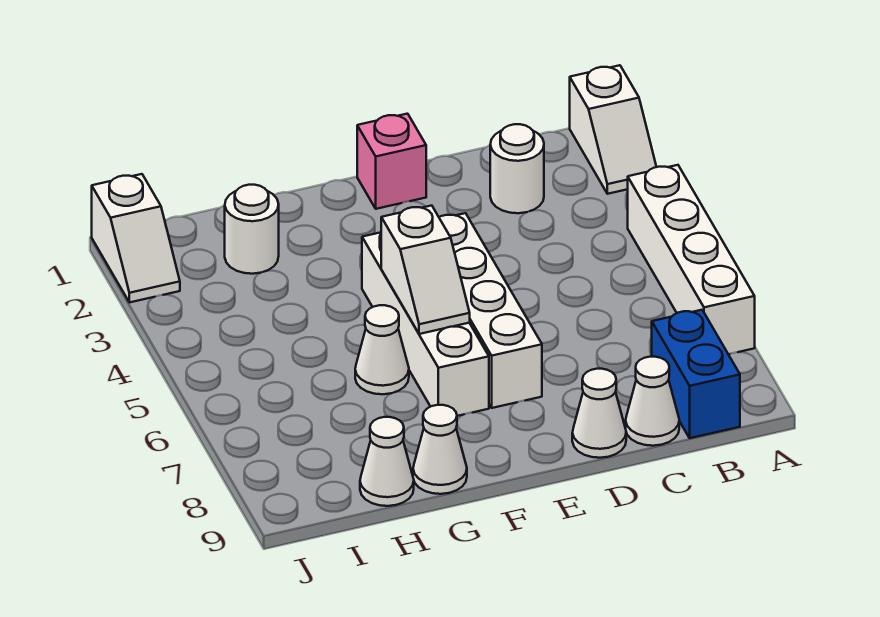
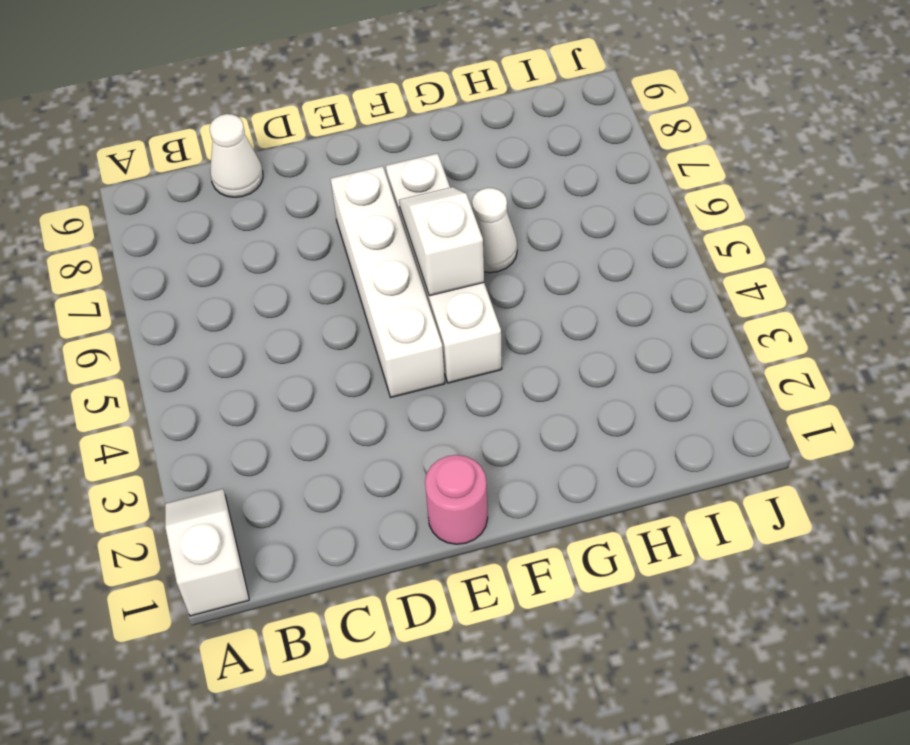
pink round brick E1 level 1 -> pink brick E1 level 1
none -> white brick A4:A7 level 1
none -> blue brick B8:B9 level 1
none -> white round brick C2 level 1

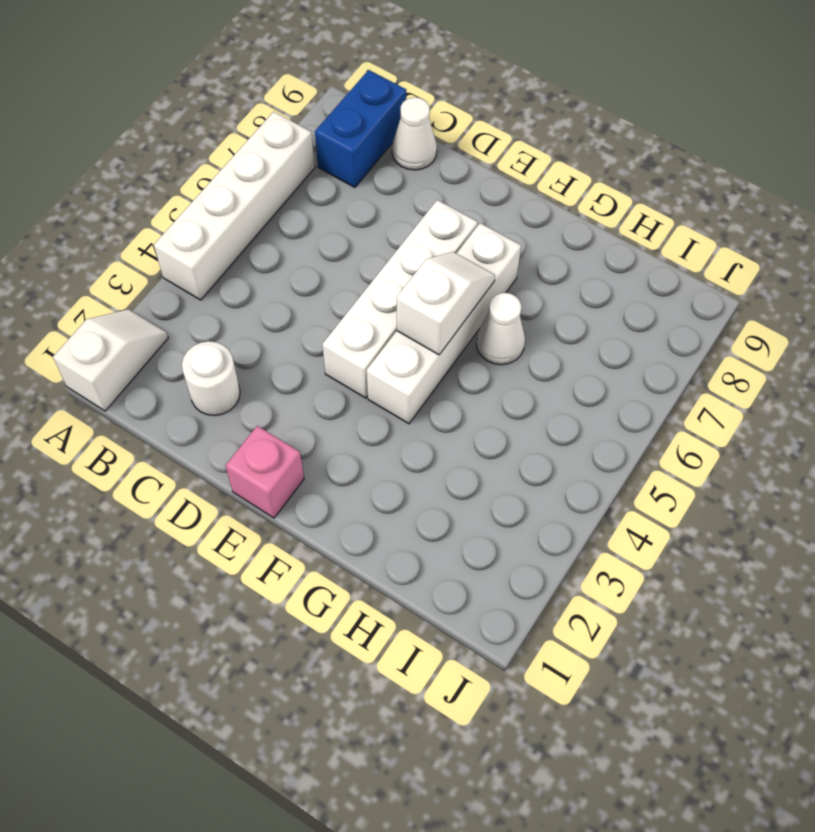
none -> white cone D9 level 1
none -> white cone G9 level 1
none -> white round brick H2 level 1

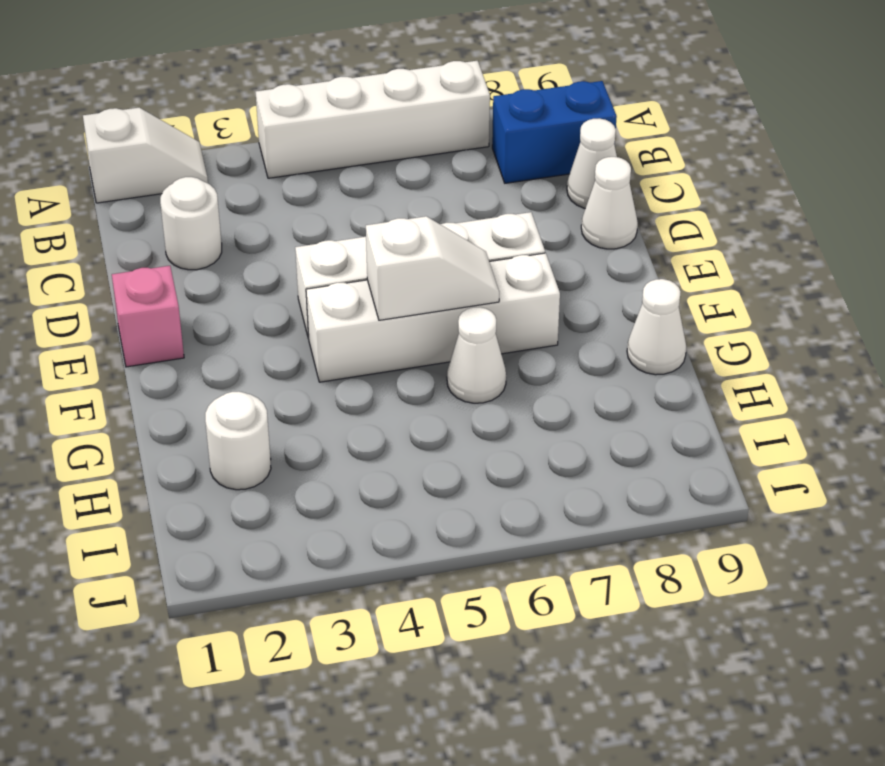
none -> white cone H9 level 1
none -> white slope J1:J2 level 1 top 1

